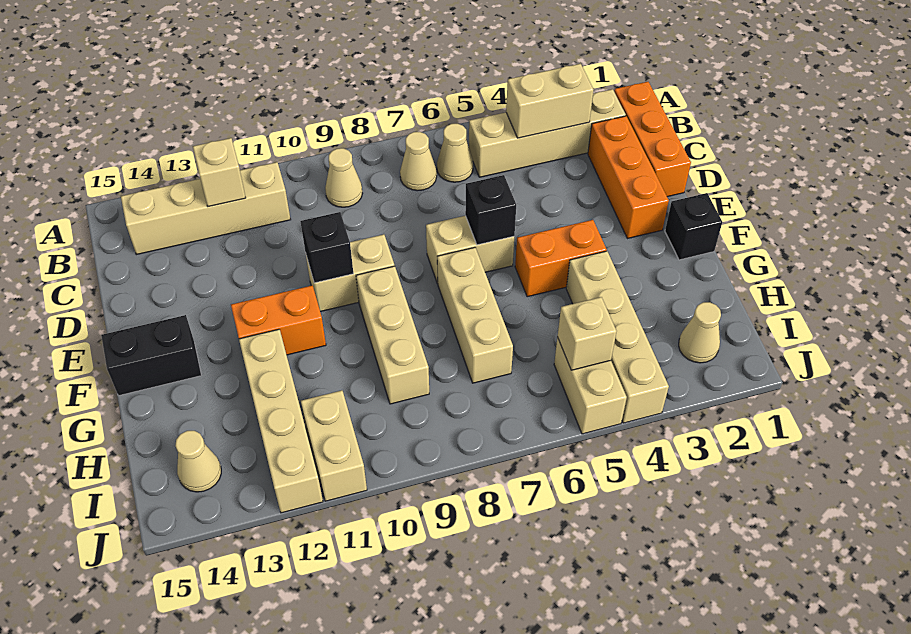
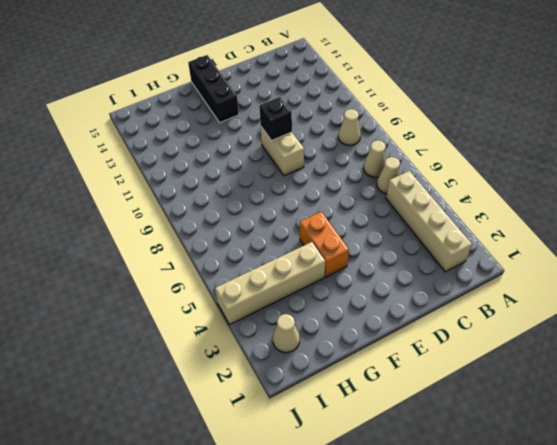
black brick F13:F15 level 1 -> black brick F14:F15 level 1
none -> orange brick B1:D1 level 1
none -> tan brick B11:B14 level 1
none -> orange brick C2:E2 level 1

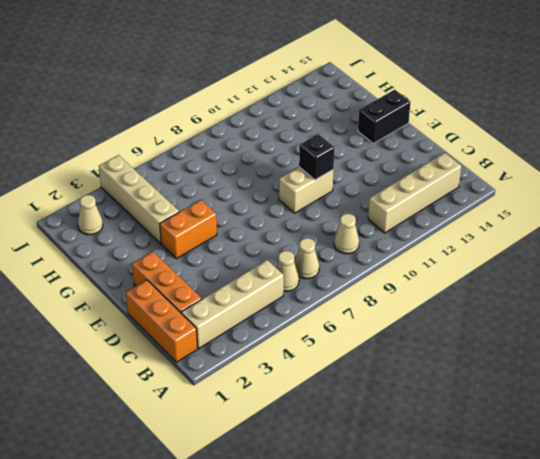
none -> tan brick E6:E7 level 1
none -> black brick F1 level 1
none -> tan brick F7:H7 level 1

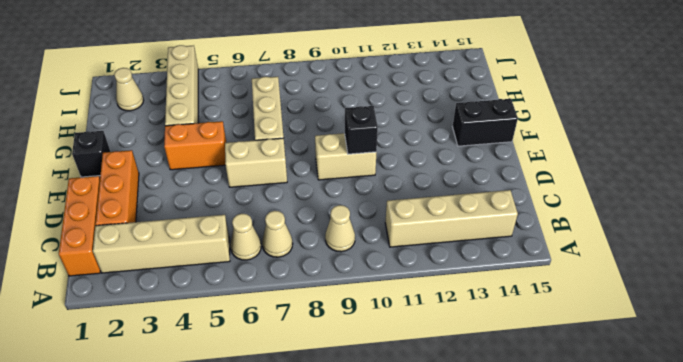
none -> tan brick F9:H9 level 1
none -> orange brick F11:F12 level 1
none -> tan brick G12:J12 level 1

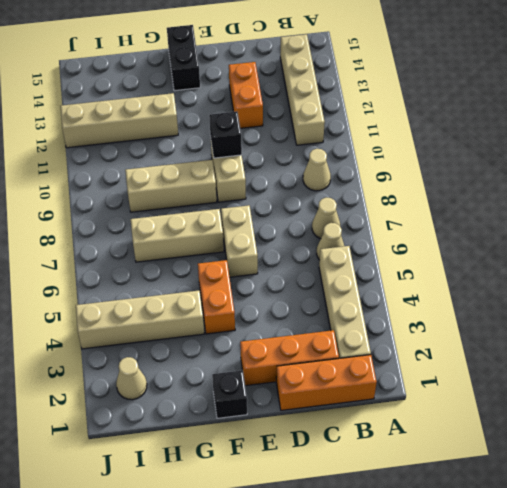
orange brick D12:D13 level 1 -> orange brick F11:F12 level 1
none -> tan brick I5:J5 level 1
none -> tan brick I11:J11 level 1
none -> tan cone I14 level 1

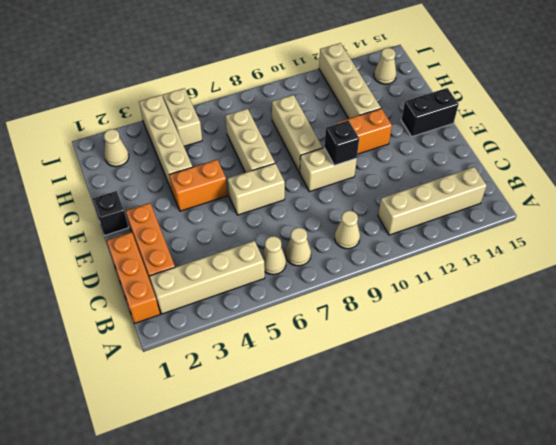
none -> tan brick I11:J11 level 1
none -> tan brick B3:B4 level 2
none -> tan brick B12 level 2

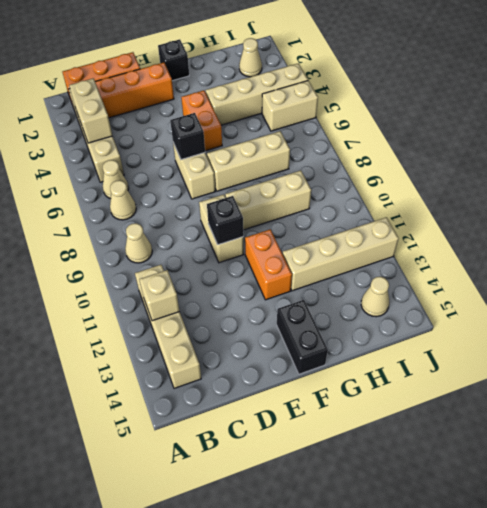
none -> tan brick I11:J11 level 1
none -> tan brick I5 level 2

